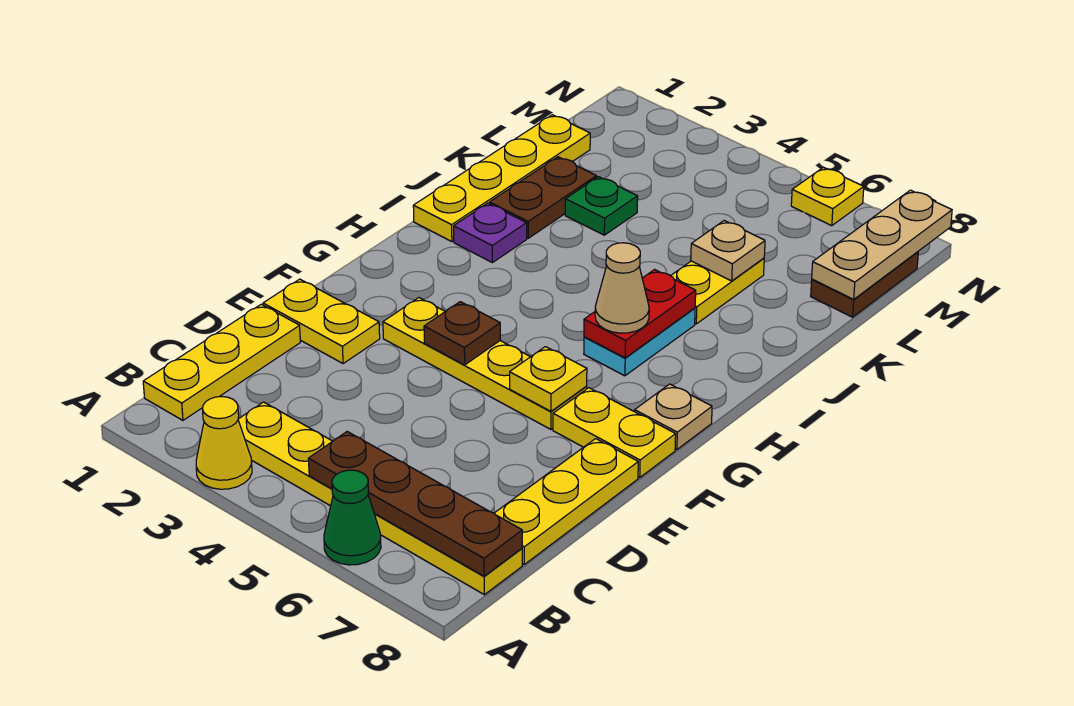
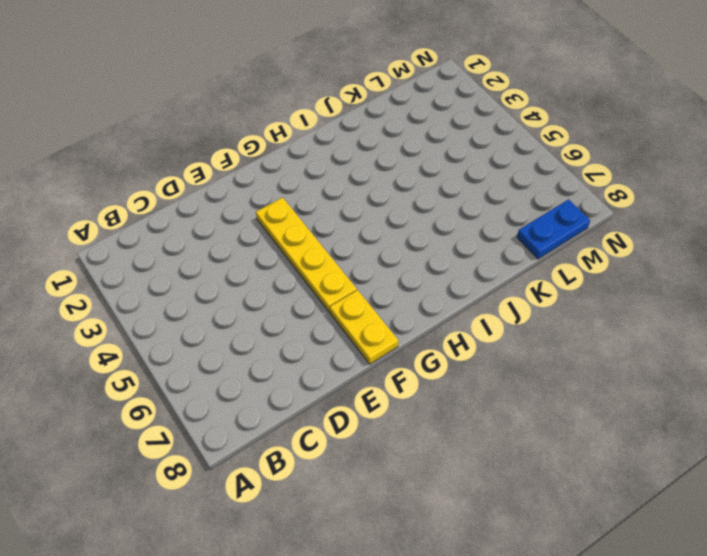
blue plate L8:M8 level 1 -> brown plate L8:M8 level 1
none -> yellow cone A3 level 1
none -> green cone A6 level 1
none -> yellow plate B1:D1 level 1

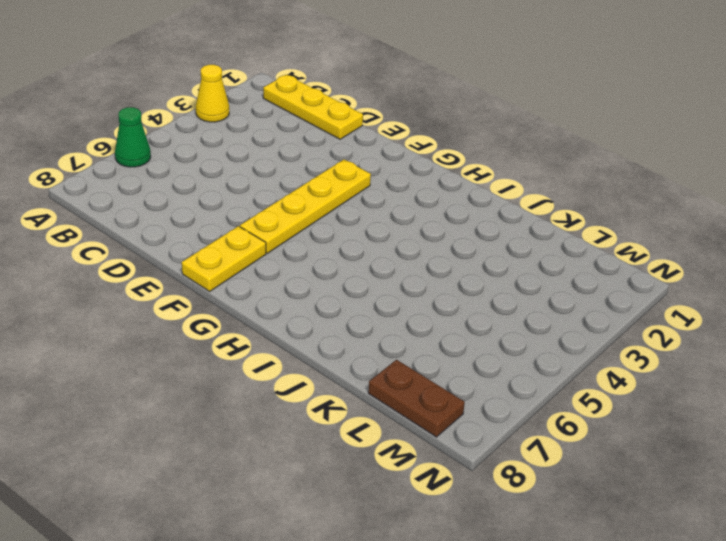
none -> yellow plate B3:B8 level 1
none -> yellow plate C8:E8 level 1
none -> yellow plate E1:E2 level 1

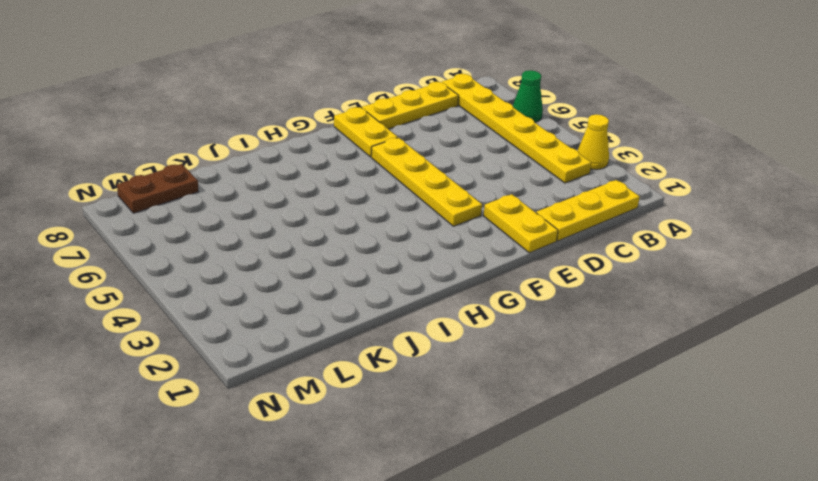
none -> tan plate G8 level 1
none -> cyan plate H6:I6 level 1
none -> yellow plate I1:L1 level 1

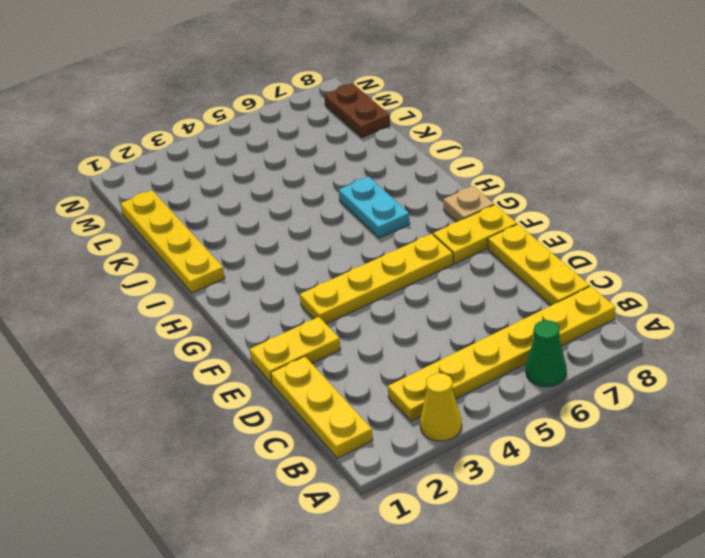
none -> purple plate I2 level 1
none -> brown plate J2:K2 level 1
none -> yellow plate J6:K6 level 1

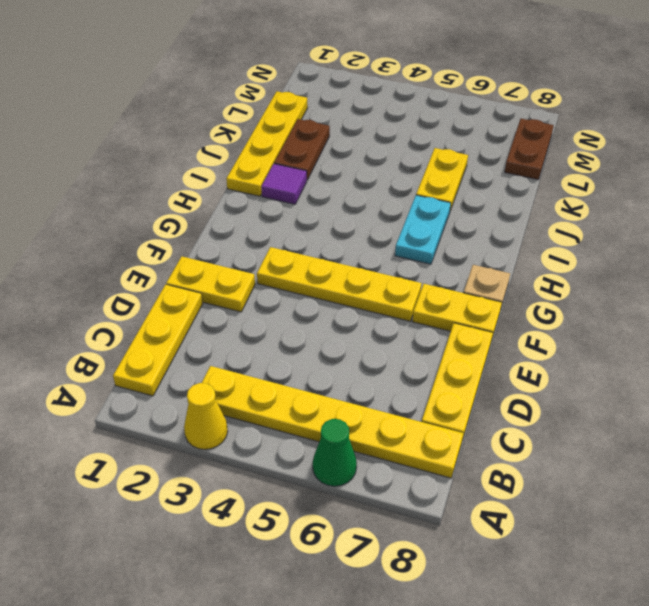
purple tile I2 level 1 -> purple plate I2 level 1
none -> green plate K3 level 1
none -> yellow plate N6 level 1
none -> brown plate B5:B8 level 2

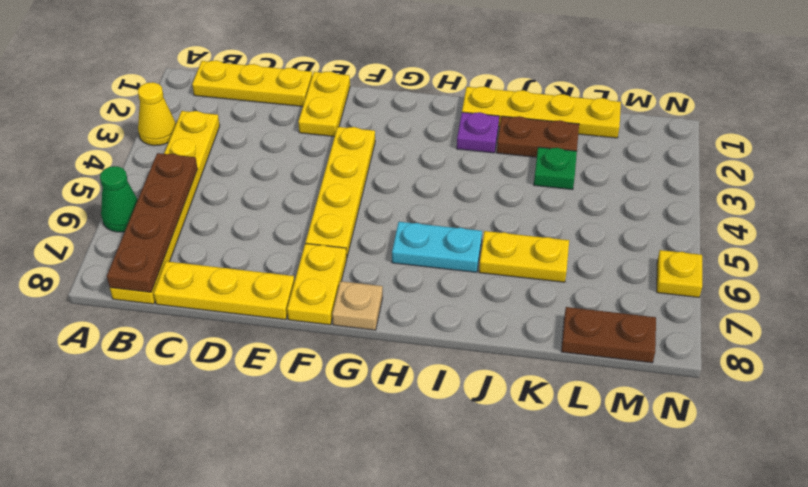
none -> brown plate F4 level 2
none -> yellow plate F6 level 2
none -> red plate H6:I6 level 2

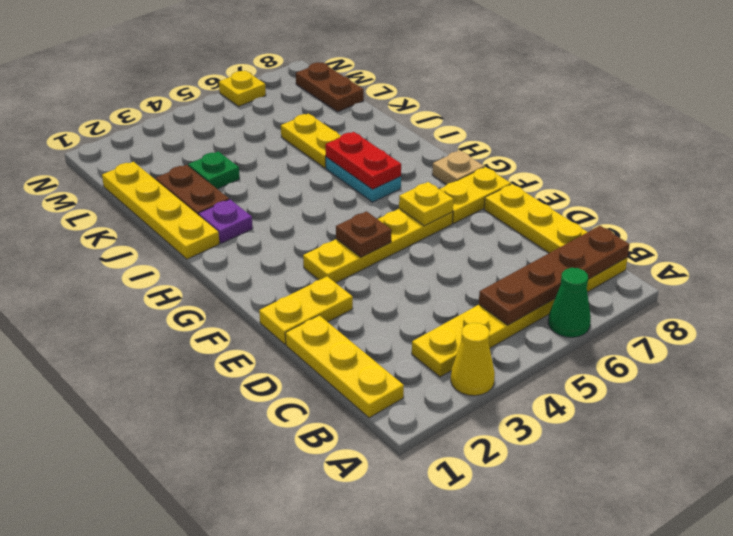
none -> tan plate K6 level 2
none -> tan plate L8:N8 level 2
none -> tan cone H6 level 3

